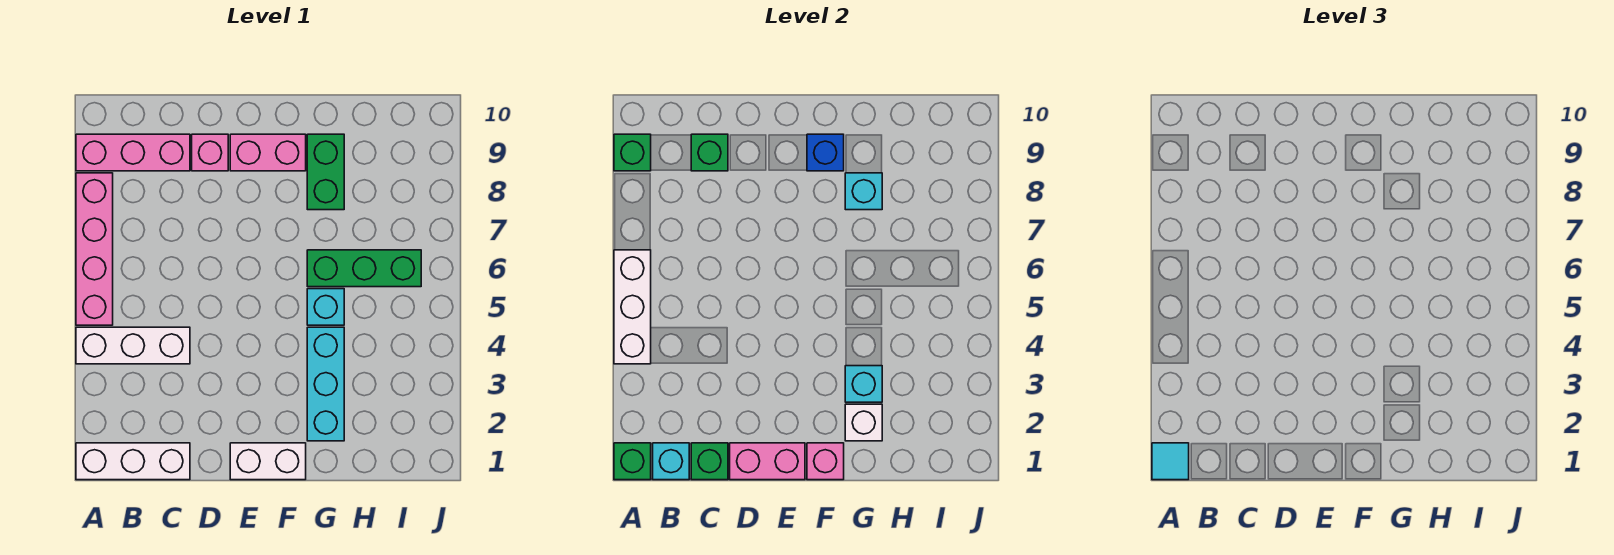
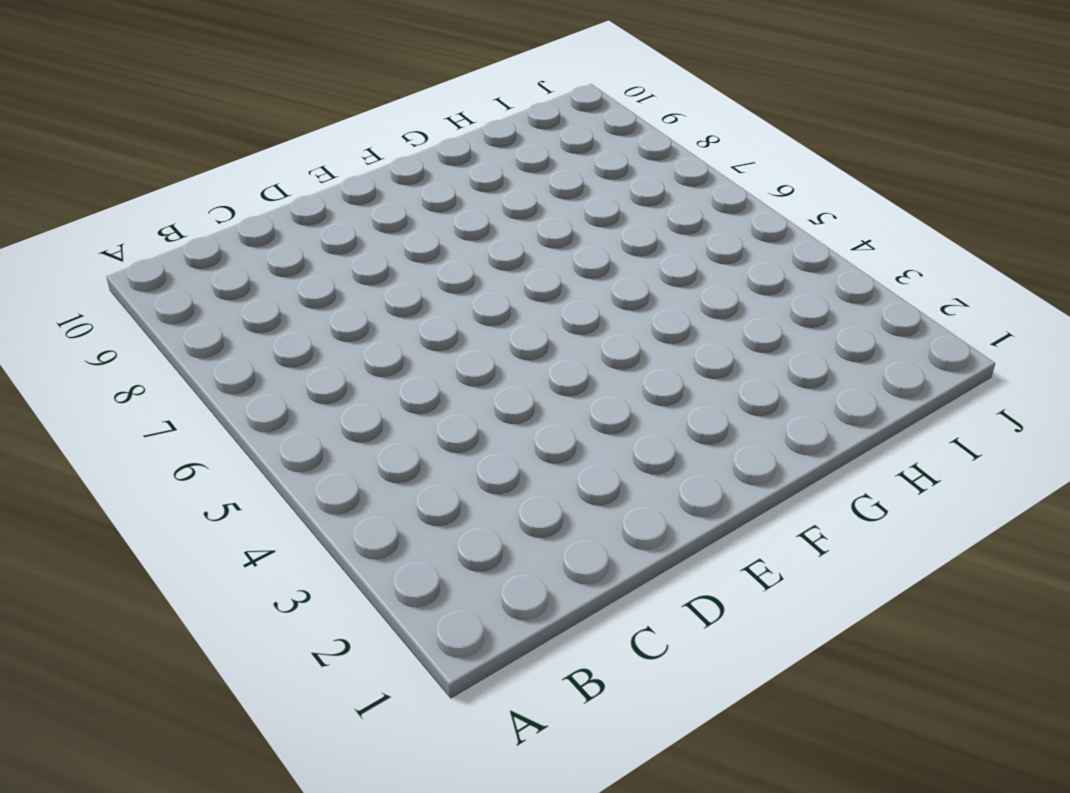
none -> white brick A1:C1 level 1
none -> white brick A4:C4 level 1
none -> pink brick A5:A8 level 1

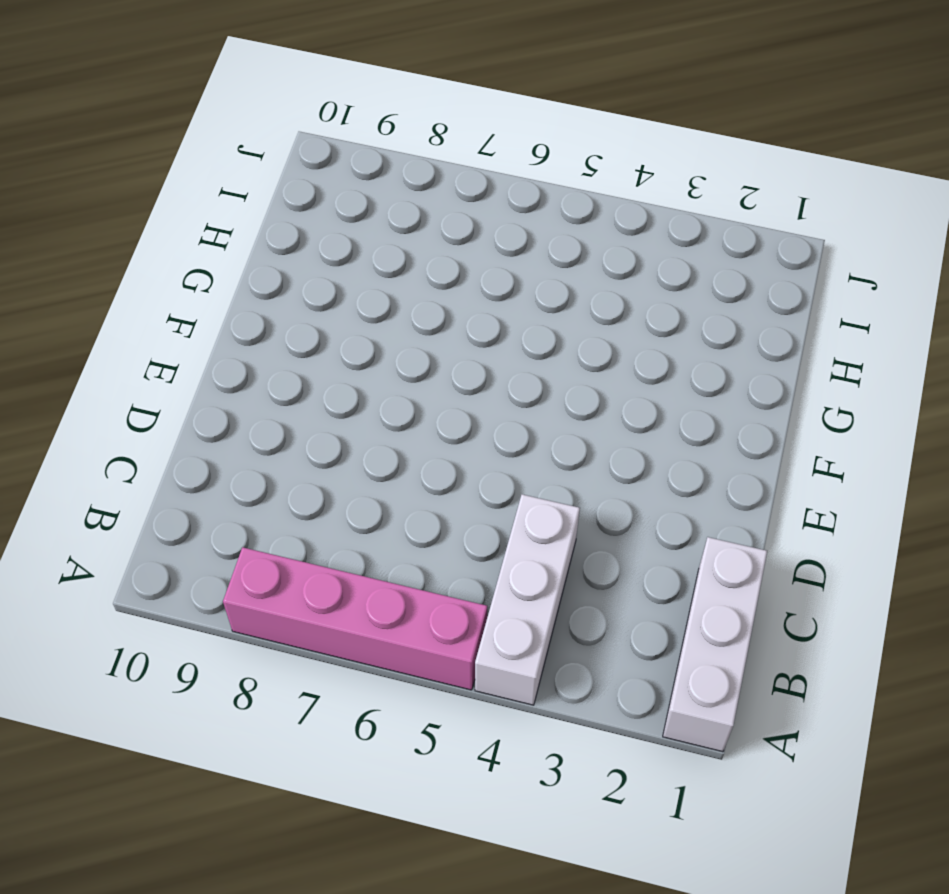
none -> pink brick A9:C9 level 1
none -> pink brick D9 level 1
none -> white brick E1:F1 level 1

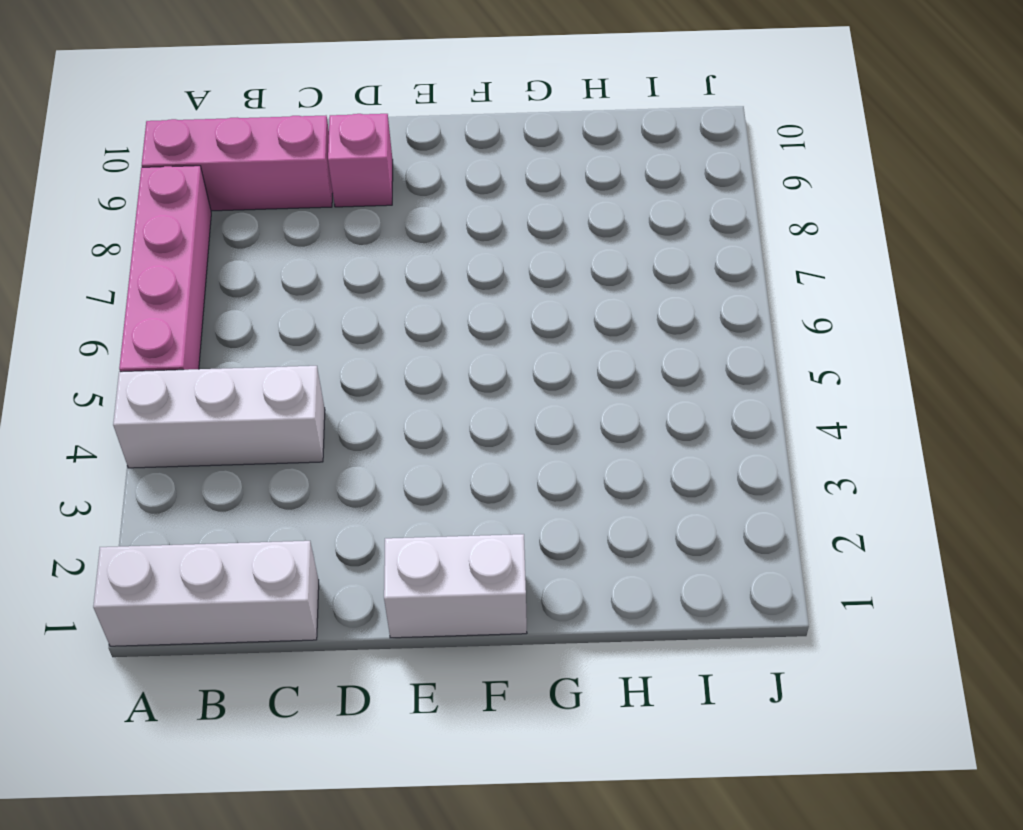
none -> pink brick E9:F9 level 1
none -> cyan brick G2:G4 level 1
none -> cyan brick G5 level 1

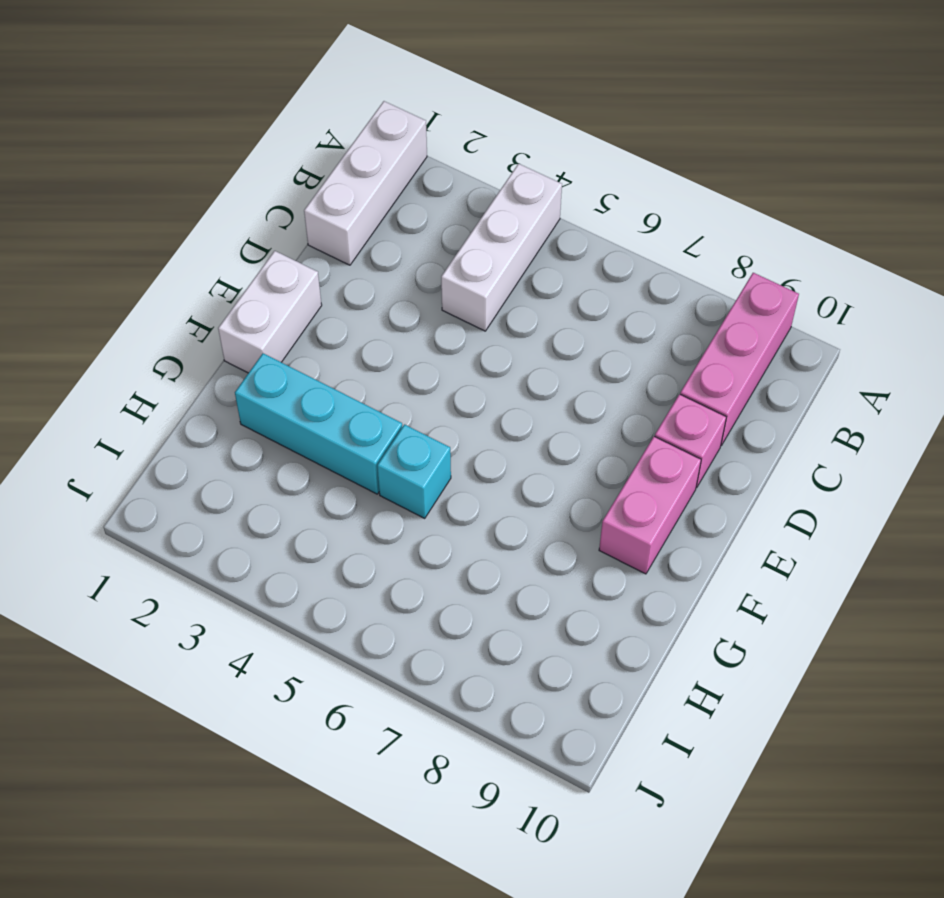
none -> pink brick A5:A8 level 1
none -> green brick G6:I6 level 1
none -> green brick G8:G9 level 1

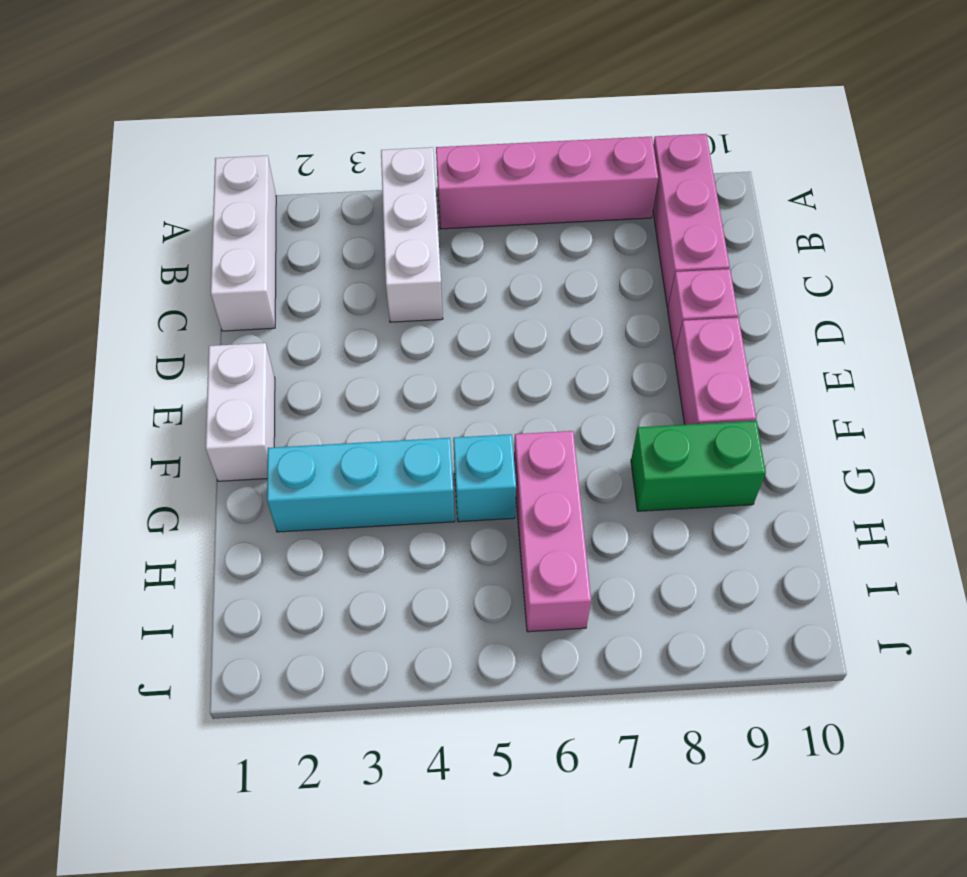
pink brick G6:I6 level 1 -> green brick G6:I6 level 1
none -> green brick A1 level 2
none -> white brick A4:A6 level 2
none -> green brick A9 level 2

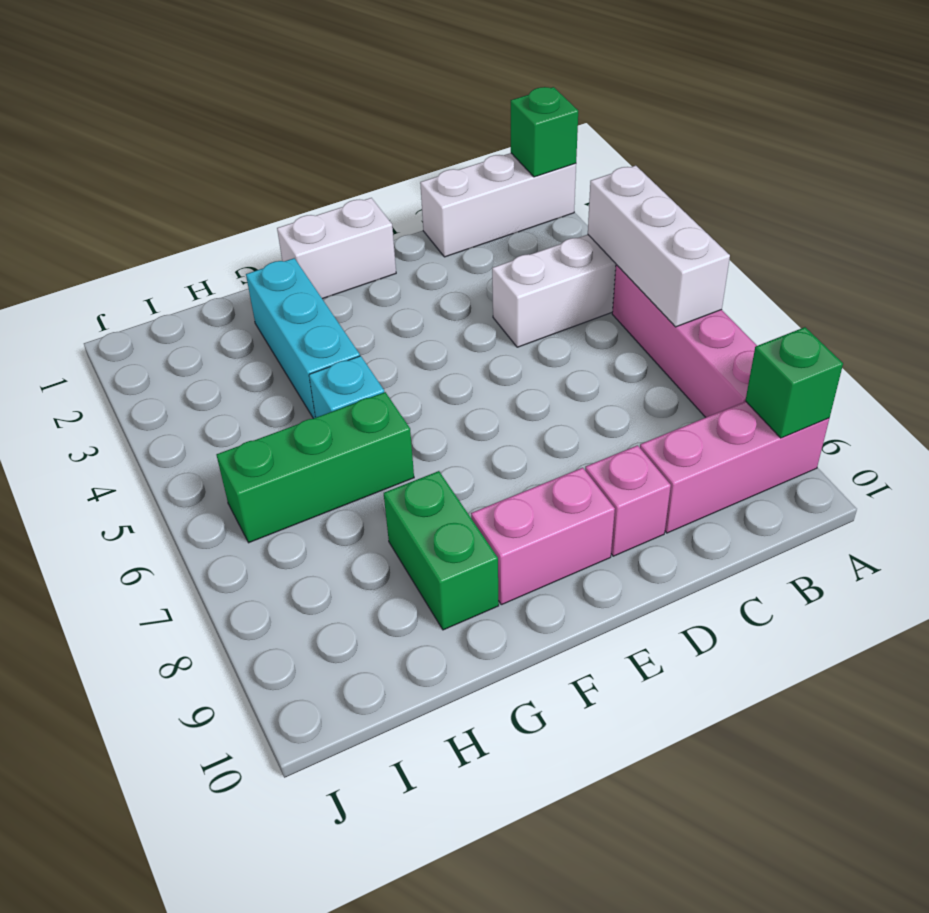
none -> cyan brick B1 level 2
none -> green brick C1 level 2
none -> green brick C9 level 2

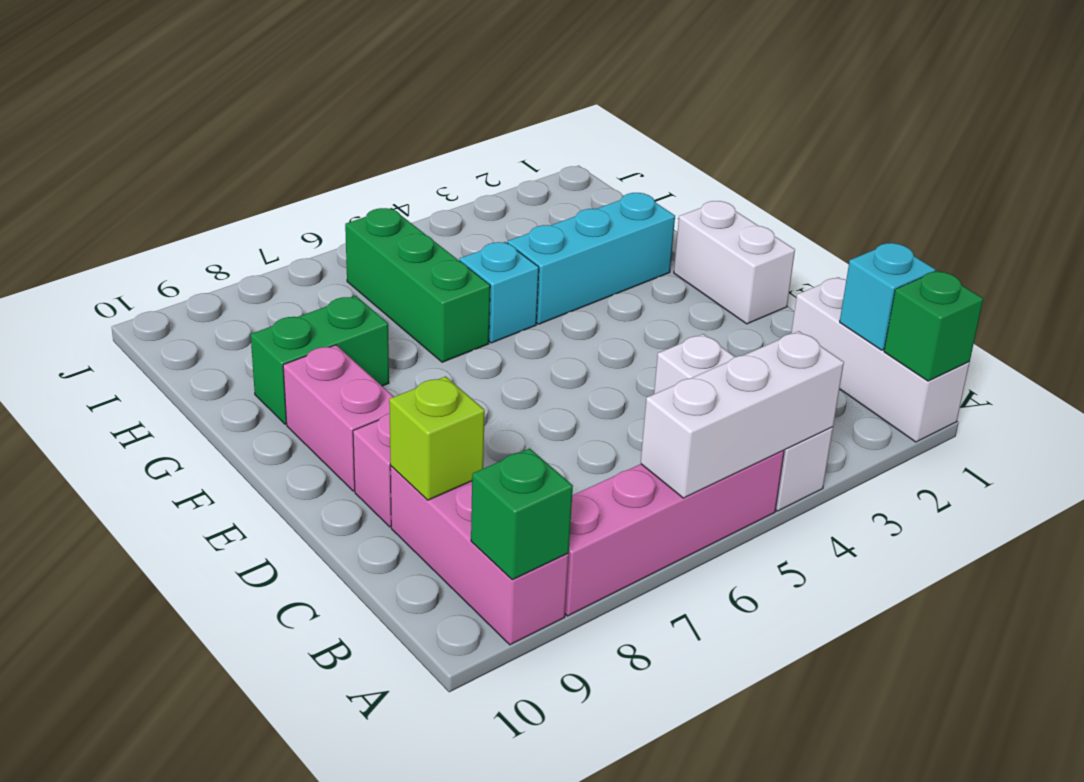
lime brick C9 level 2 -> green brick C9 level 2
none -> green brick C1 level 2
none -> pink brick D1:E1 level 2
none -> pink brick F1 level 2

